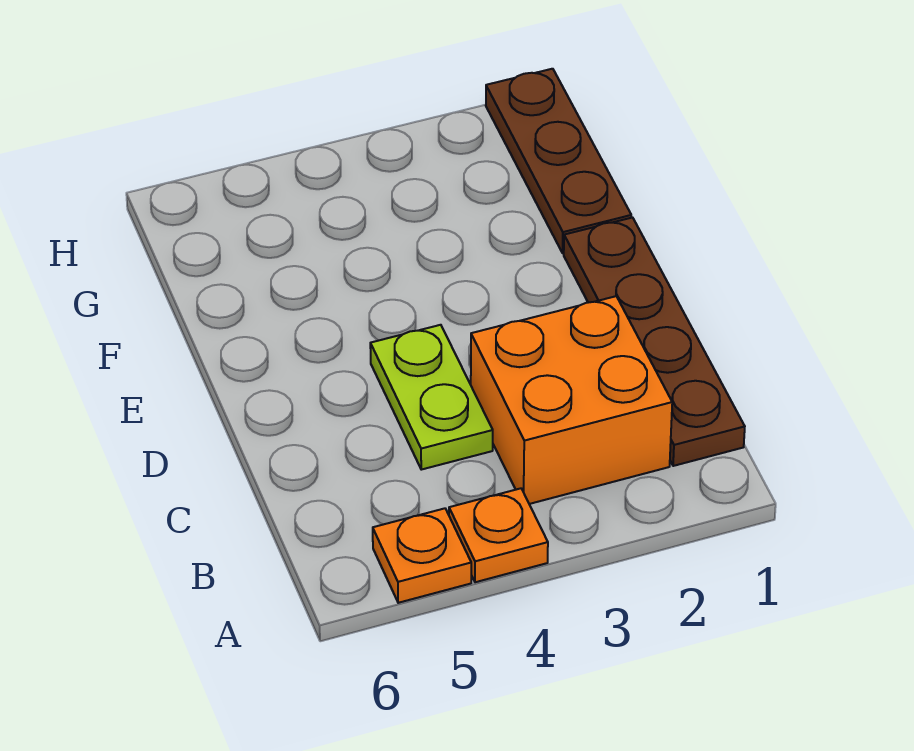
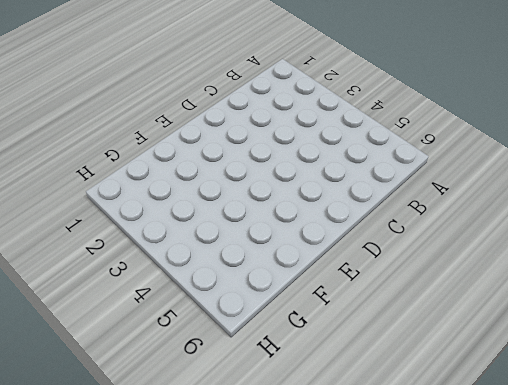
none -> orange plate A4 level 1
none -> orange plate A5 level 1

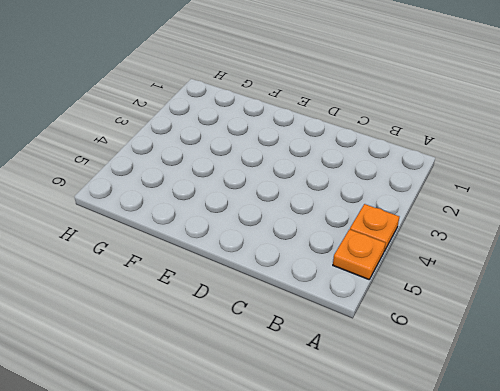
none -> brown plate B1:E1 level 1
none -> orange brick B2:C3 level 1

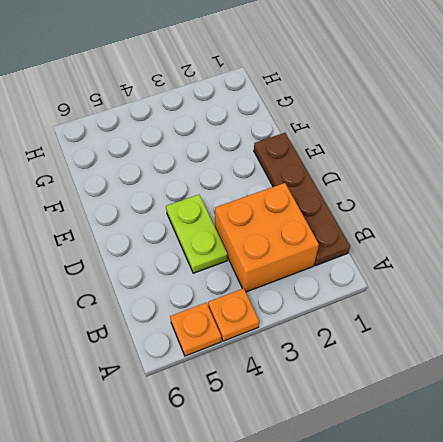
none -> brown plate F1:H1 level 1

